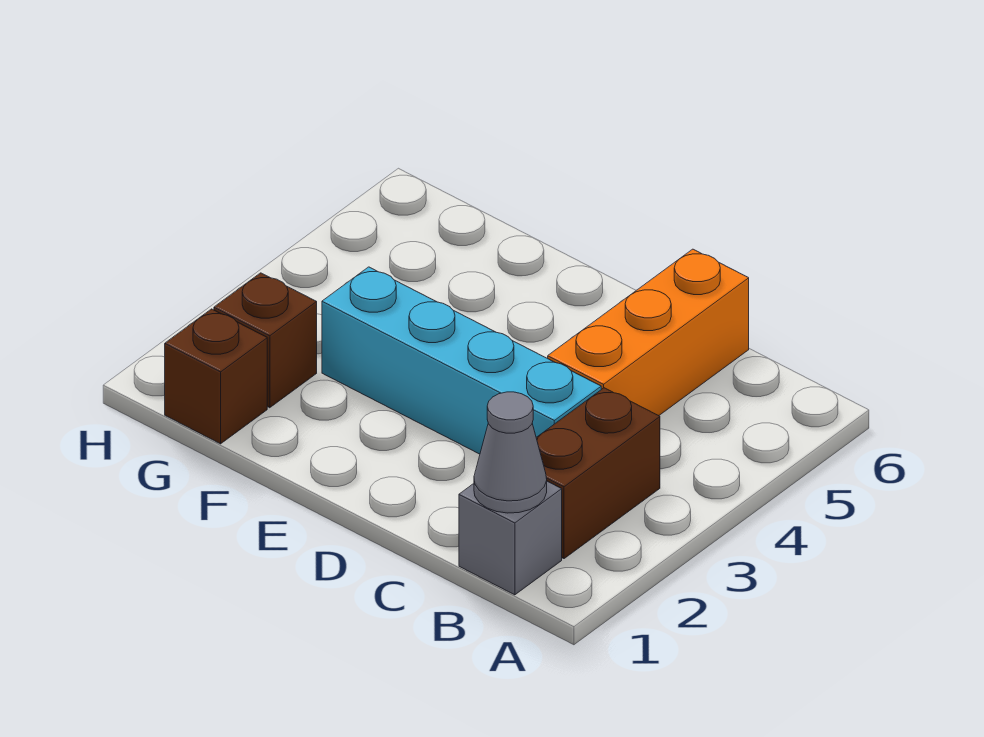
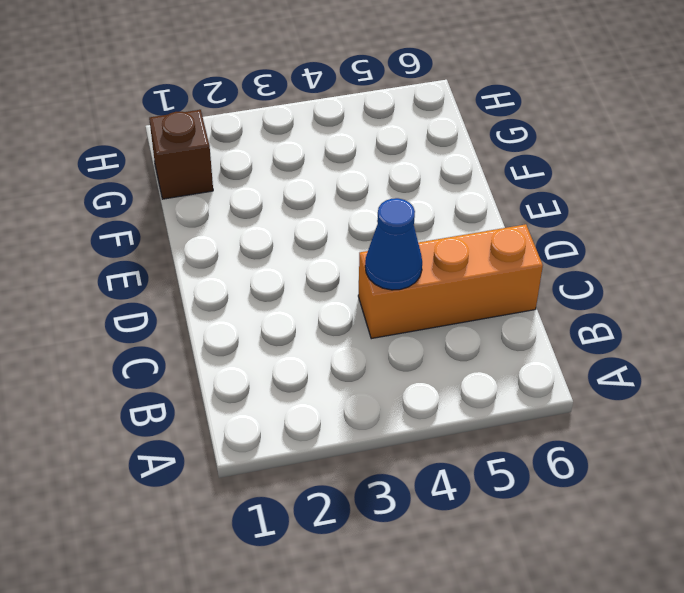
blue cone C4 level 2 -> none
none -> grey brick B1 level 1
none -> brown brick B2:B3 level 1

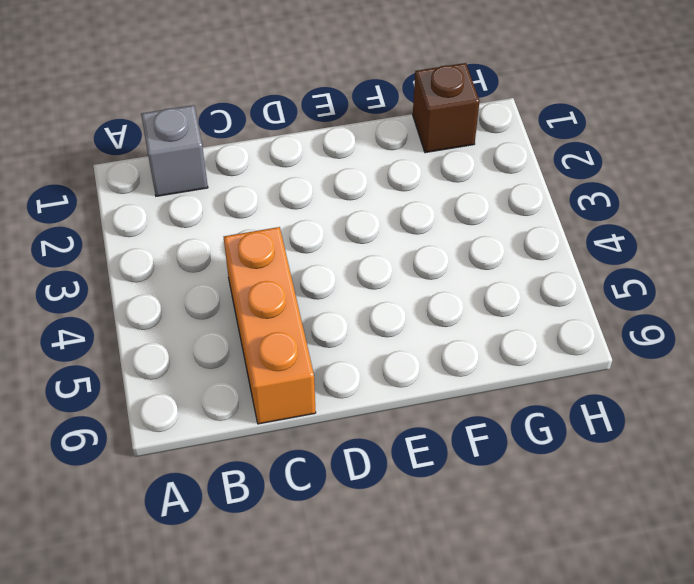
none -> brown brick B2:B3 level 1
none -> cyan brick C3:F3 level 1

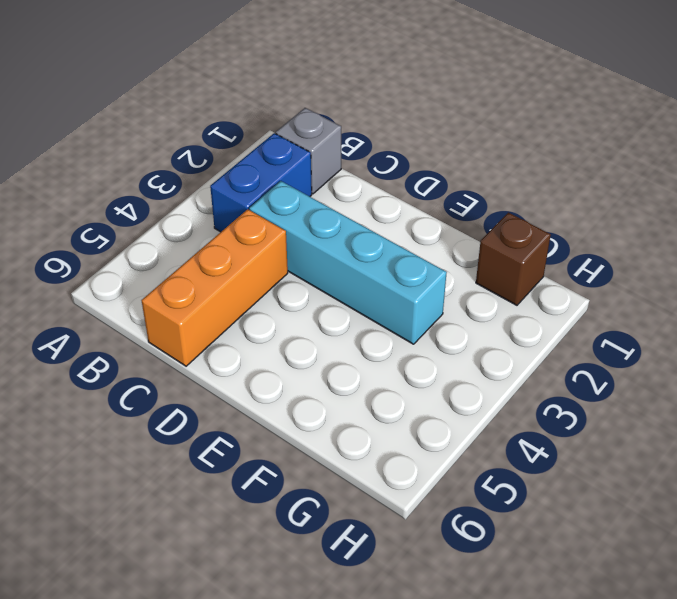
blue brick B2:B3 level 1 -> brown brick B2:B3 level 1
none -> brown brick G2 level 1
none -> grey cone B1 level 2

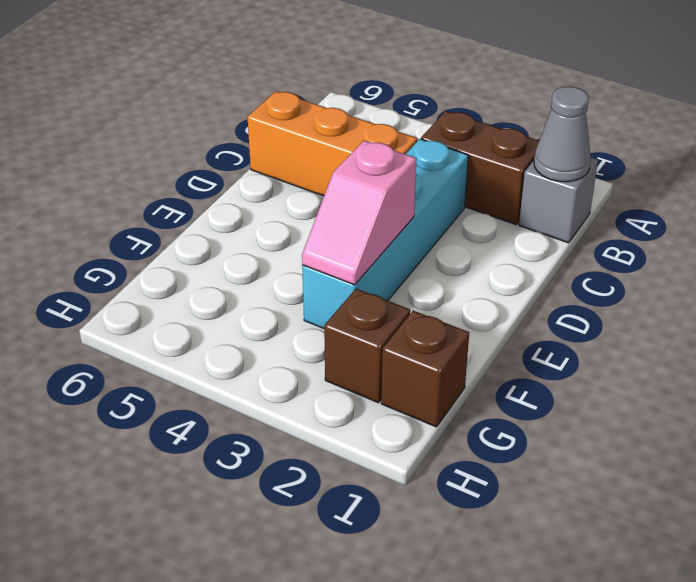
pink slope E3:F3 level 2 top E -> none

